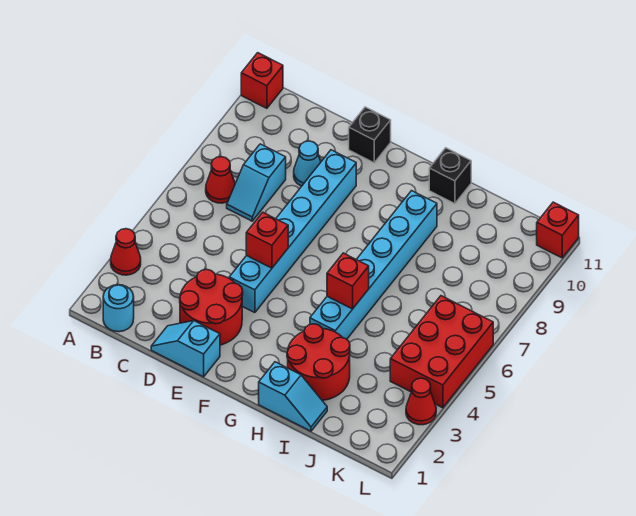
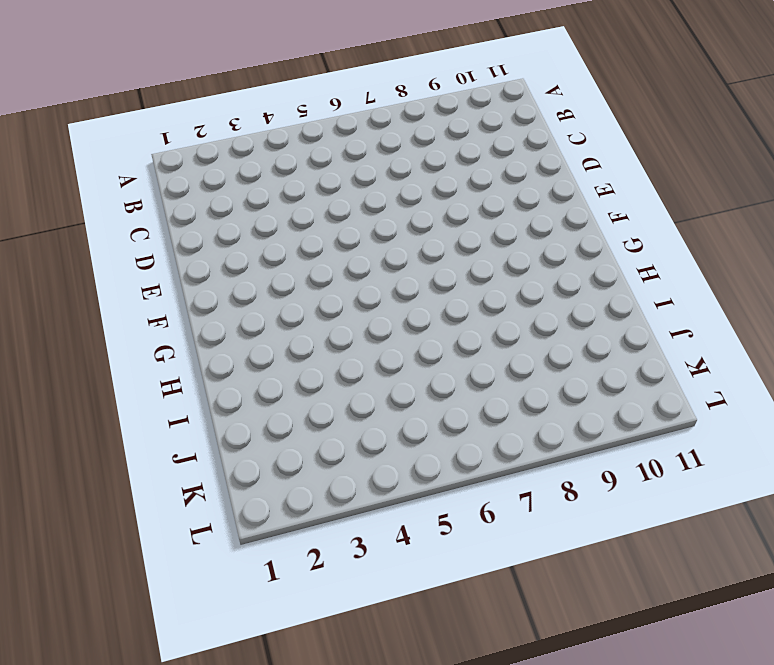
none -> red cone A3 level 1
none -> red brick A11 level 1
none -> cyan round brick B1 level 1

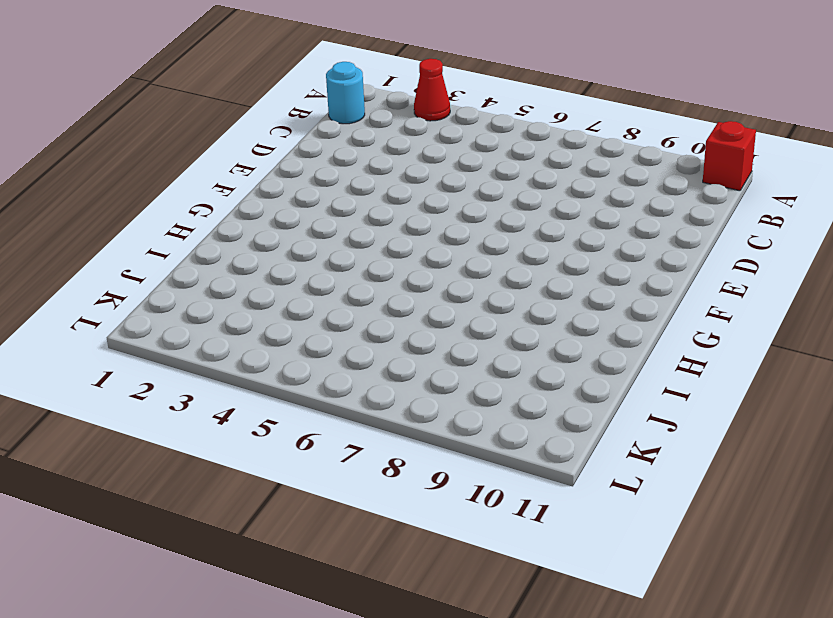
none -> red cone B7 level 1
none -> cyan slope C7:C8 level 1 top 8
none -> cyan slope D1:E1 level 1 top E

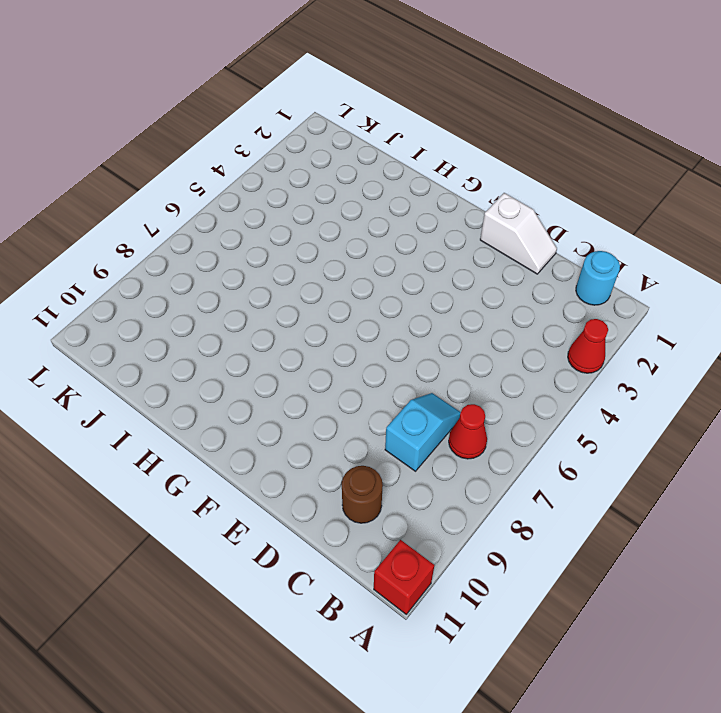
brown round brick C10 level 1 -> none
white slope D1:E1 level 1 top E -> cyan slope D1:E1 level 1 top E
none -> red round brick D2:E3 level 1
none -> cyan cone D9 level 1
none -> cyan brick E4:E9 level 1

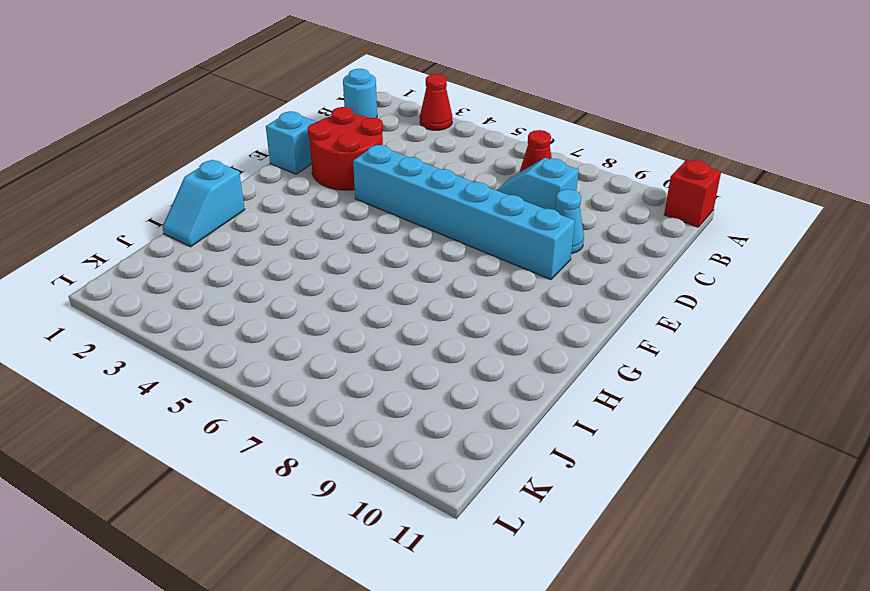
none -> black brick E11 level 1
none -> red round brick H2:I3 level 1
none -> cyan brick H4:H9 level 1

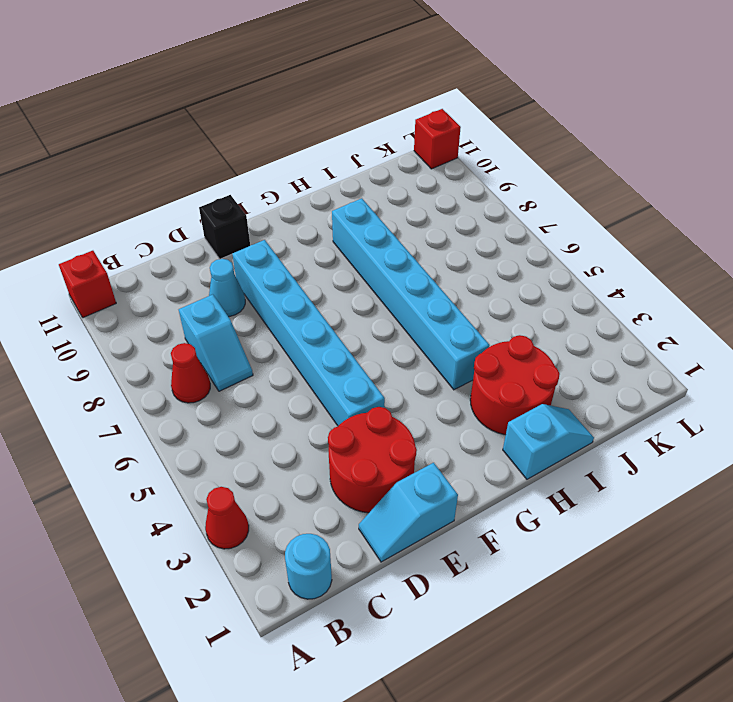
none -> black brick H11 level 1
none -> red brick K4:L6 level 1
none -> red cone L3 level 1

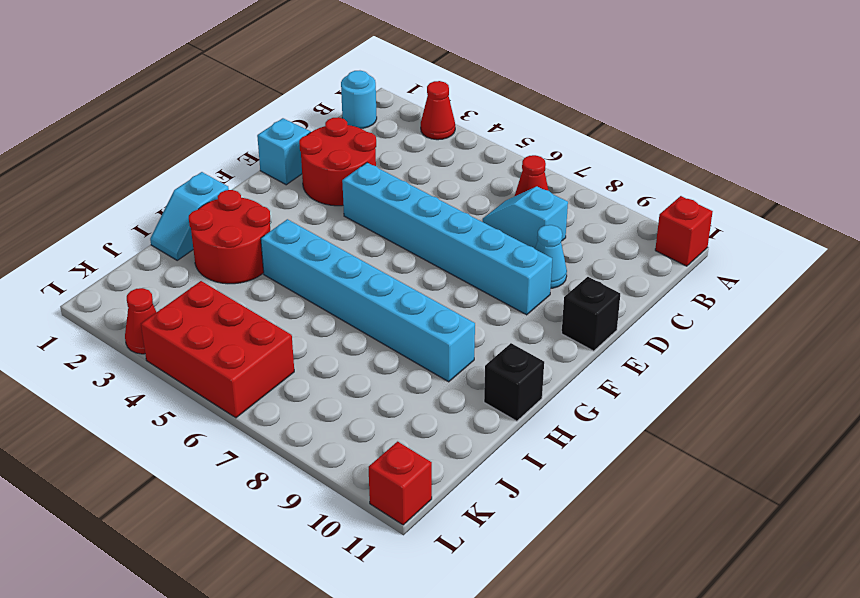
none -> red brick E5 level 2
none -> red brick H5 level 2

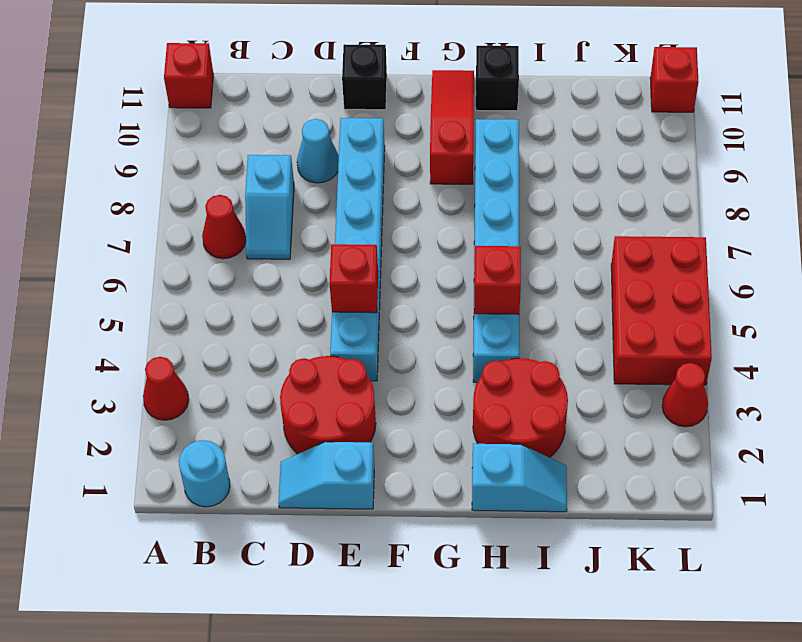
red slope G9:G11 level 1 top 9 -> none

